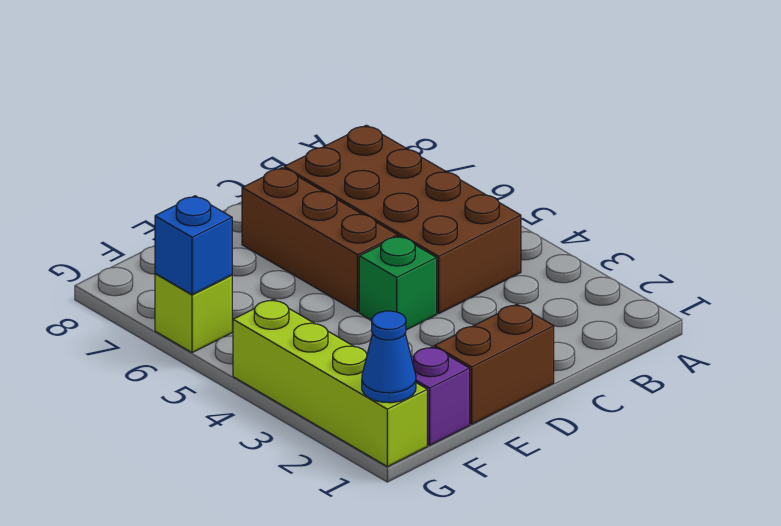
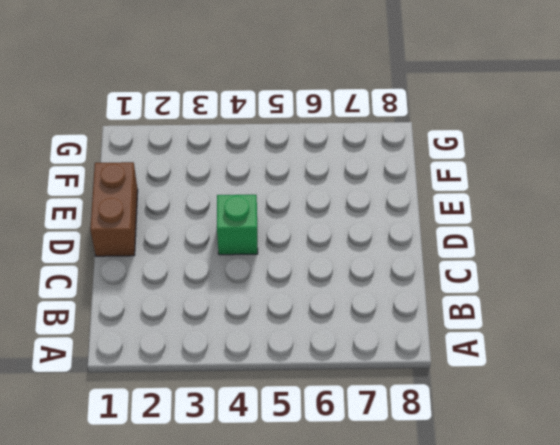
none -> brown brick B4:C7 level 1
none -> brown brick D5:D7 level 1

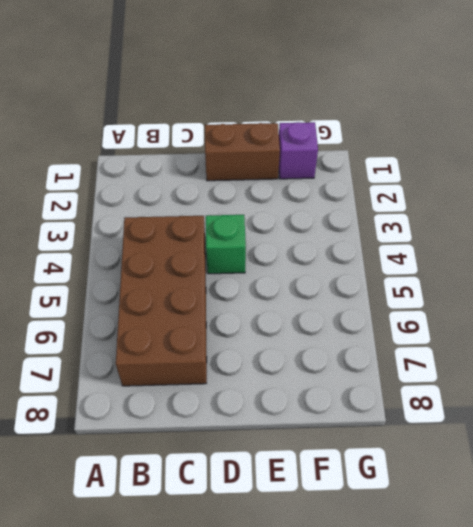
none -> brown brick D5:D7 level 1
none -> lime brick G1:G4 level 1

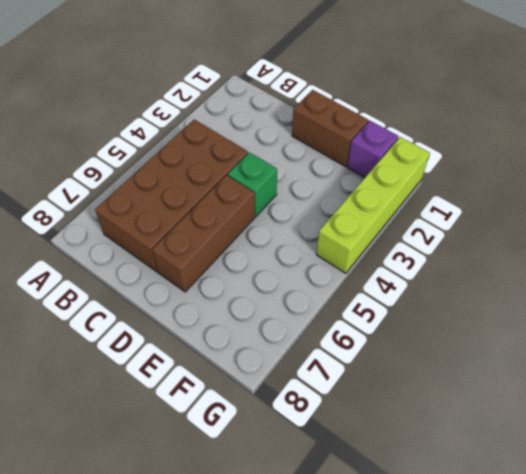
none -> lime brick G6 level 1
none -> blue cone G1 level 2

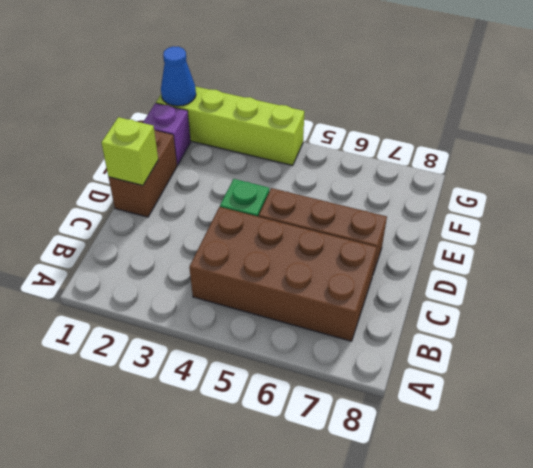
lime brick D1 level 2 -> lime brick G6 level 1
none -> blue brick G6 level 2

